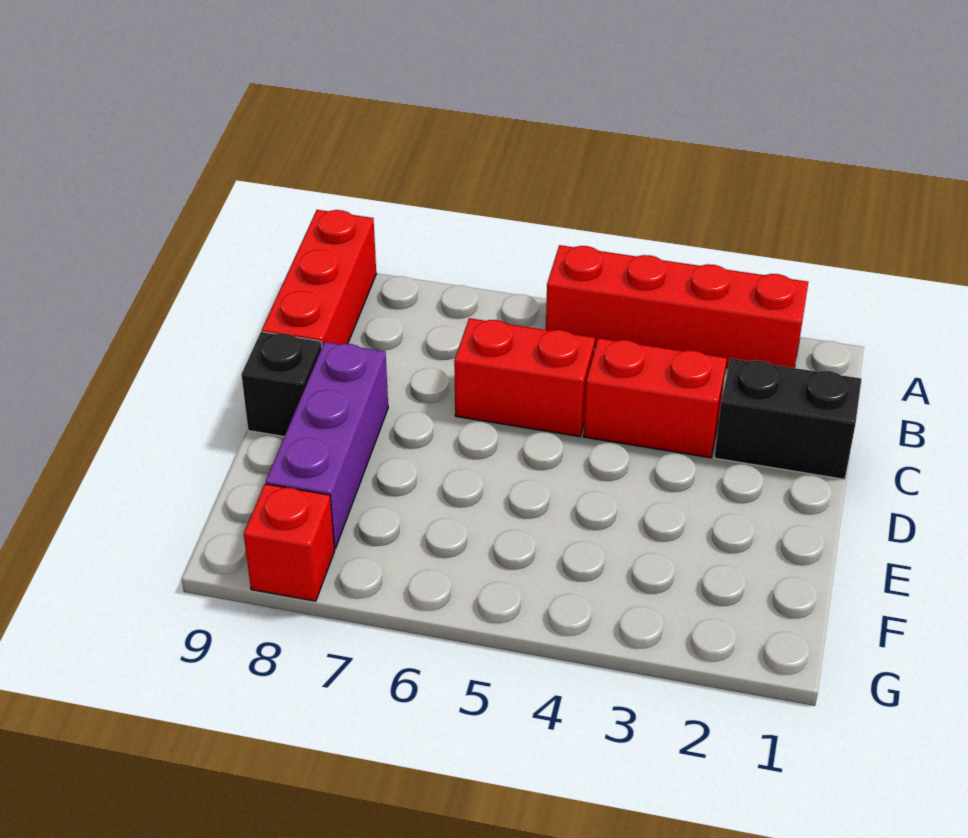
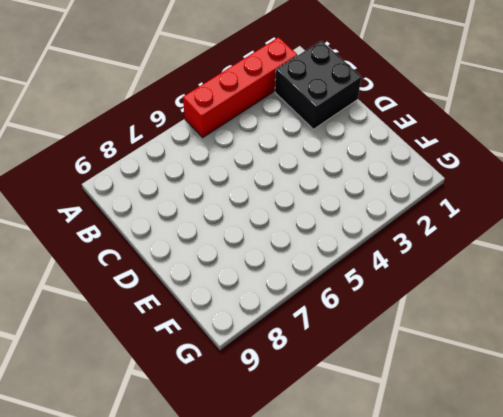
black brick B1:C2 level 1 -> black brick C1:C2 level 1
none -> red brick A9:C9 level 1
none -> red brick C3:C4 level 1

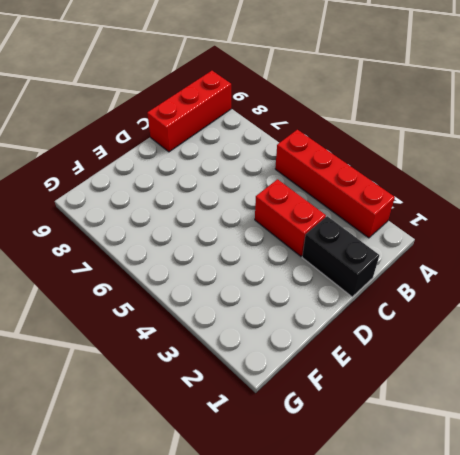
none -> red brick C5:C6 level 1
none -> purple brick D8:F8 level 1

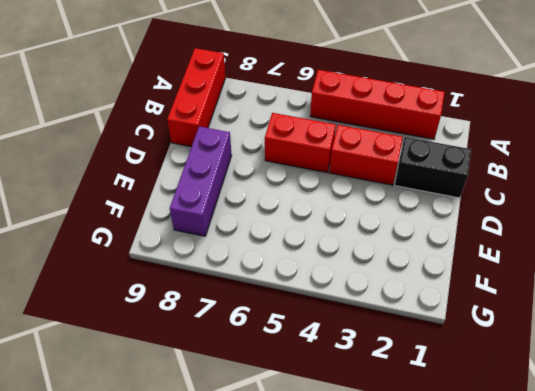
none -> black brick D9 level 1
none -> red brick G8 level 1

